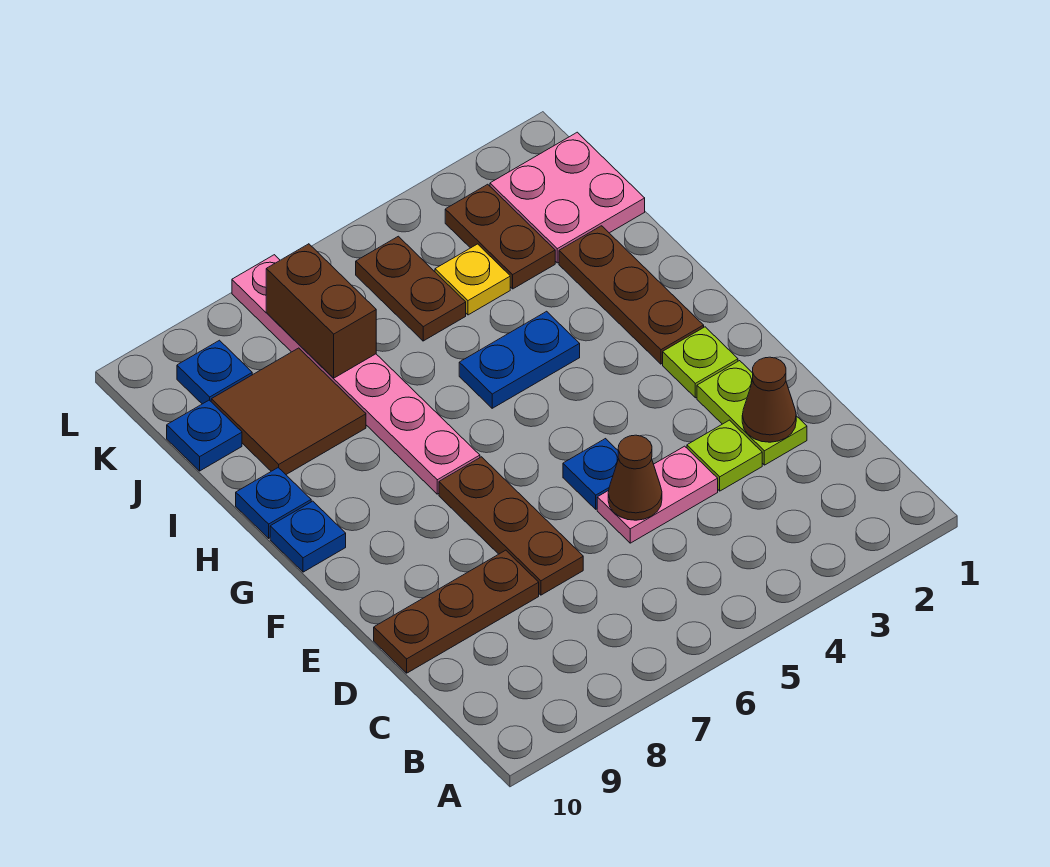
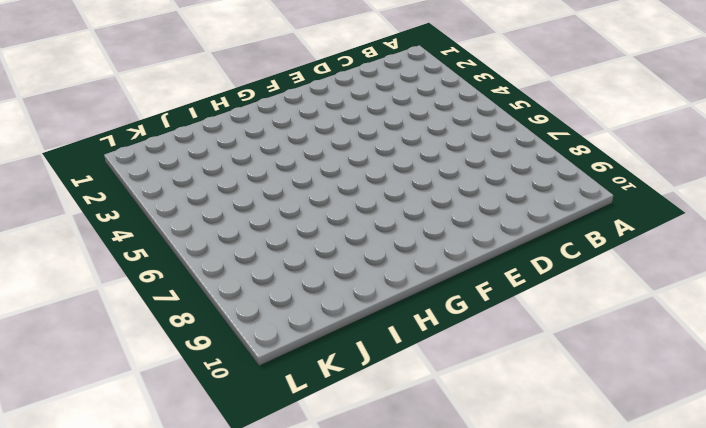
none -> lime plate D2:E2 level 1
none -> lime plate D3 level 1
none -> pink plate D4:D5 level 1

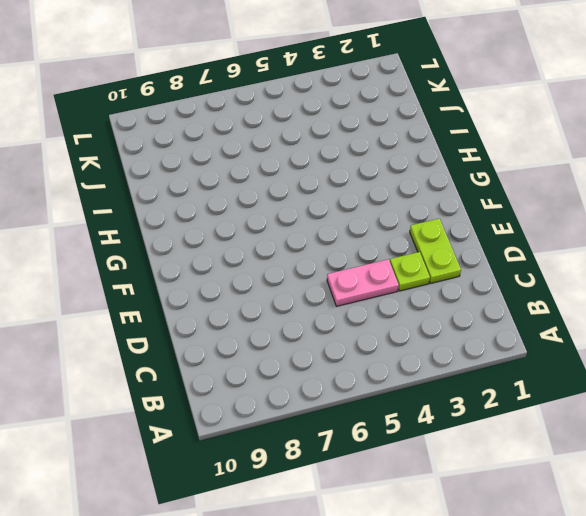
none -> brown plate D7:F7 level 1
none -> brown plate D8:D10 level 1
none -> blue plate E5 level 1

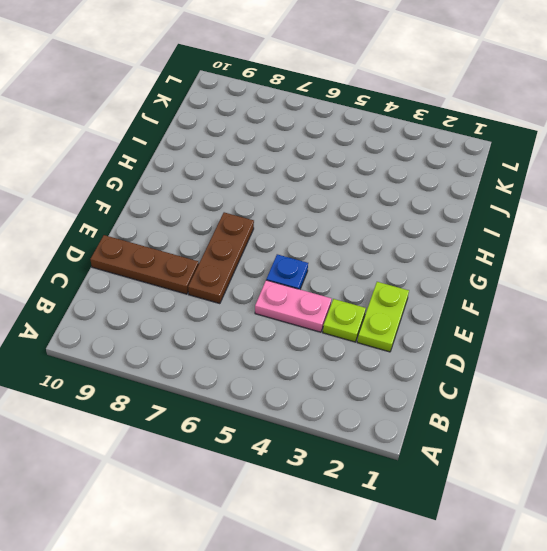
none -> lime plate F2 level 1
none -> brown plate G2:I2 level 1
none -> pink plate G7:L7 level 1

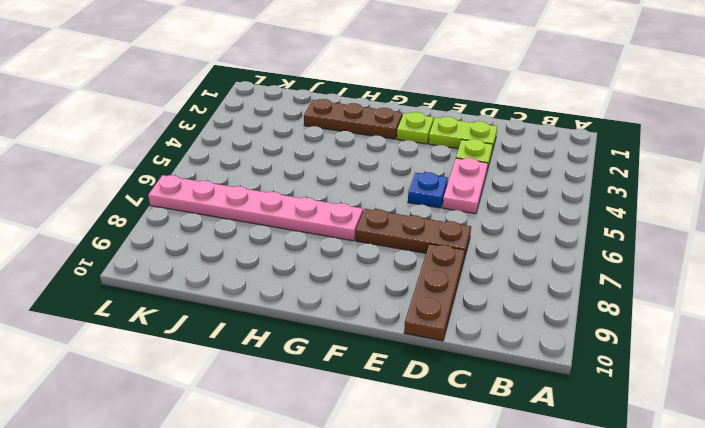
none -> blue plate G10 level 1
none -> blue plate H4:H5 level 1
none -> blue plate H10 level 1

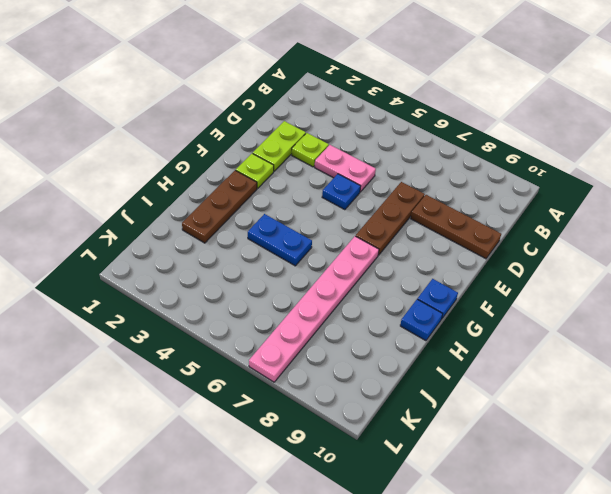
none -> brown tile I8:J9 level 1
none -> pink plate J1:K2 level 1
none -> brown plate J3:K3 level 1

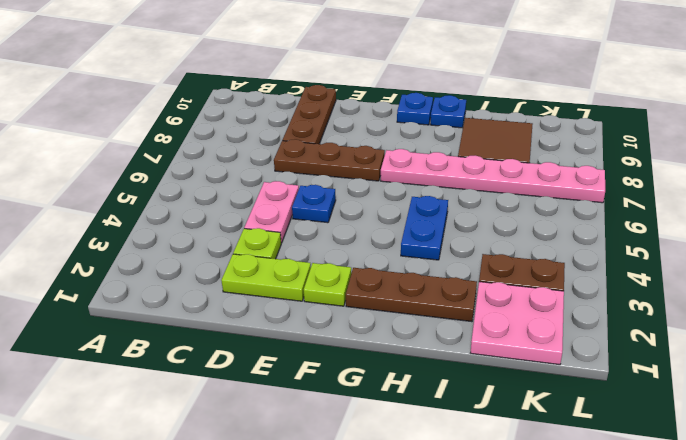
none -> yellow plate J4 level 1
none -> brown plate J5:K5 level 1
none -> blue plate J10 level 1

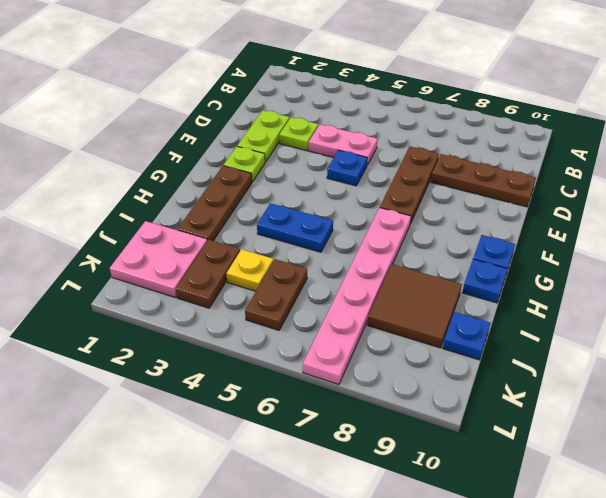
none -> blue plate K9 level 1
none -> brown cone D2 level 2
none -> brown cone D5 level 2

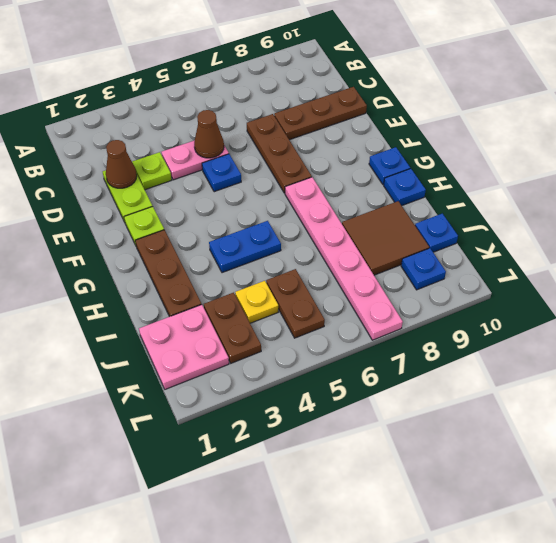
none -> brown brick J7:K7 level 2

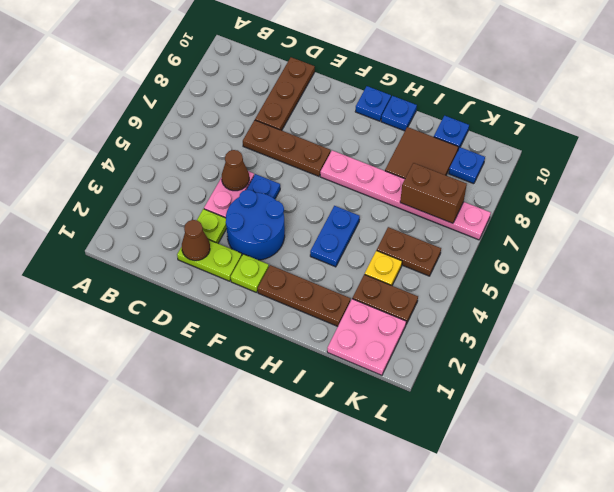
blue round brick E3:F4 level 1 -> none

